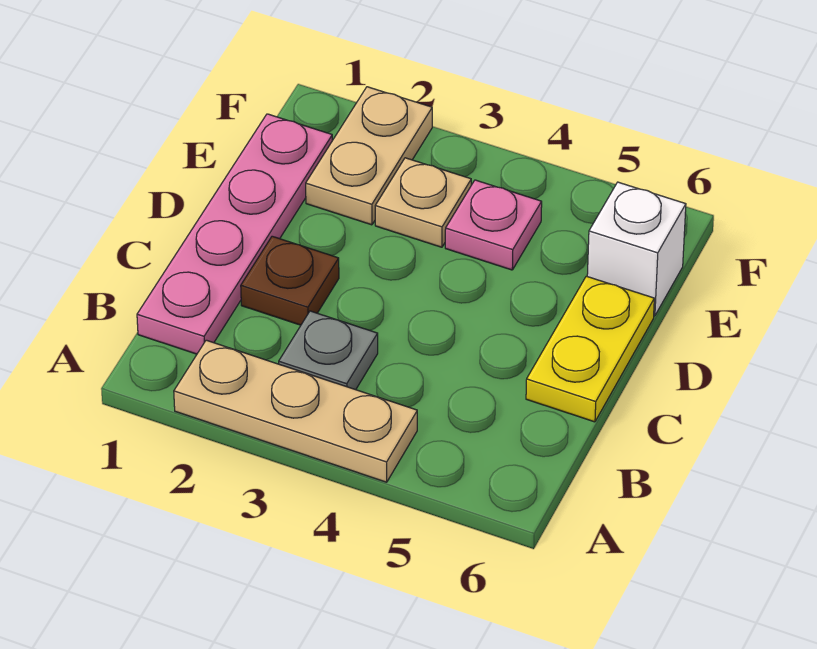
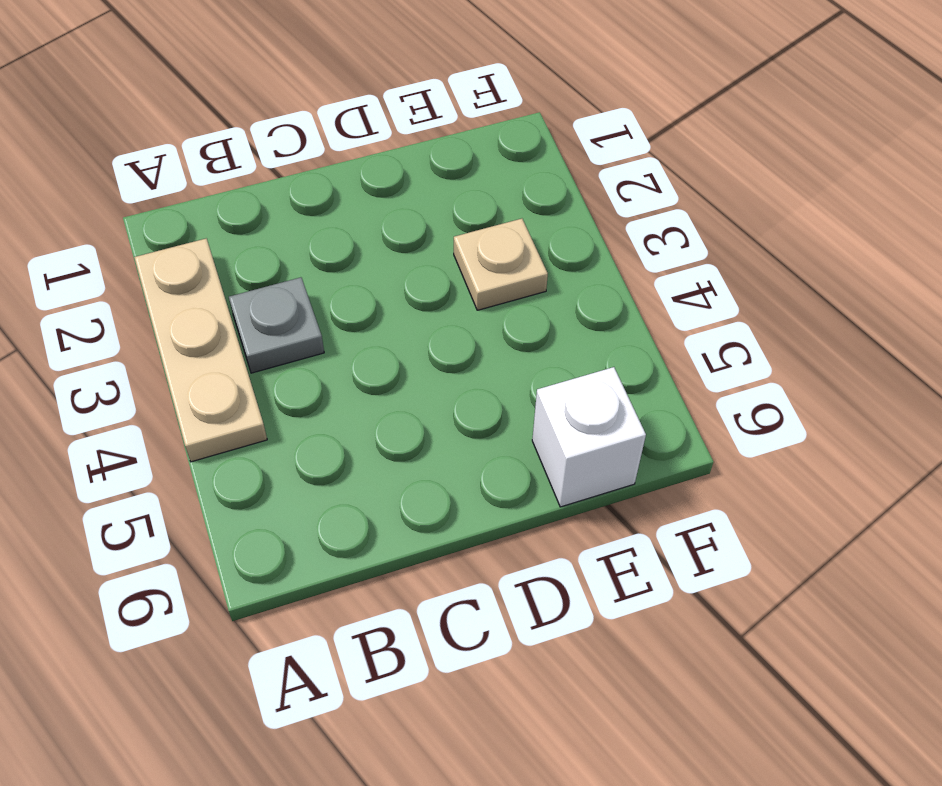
none -> pink plate B1:E1 level 1
none -> brown plate C2 level 1

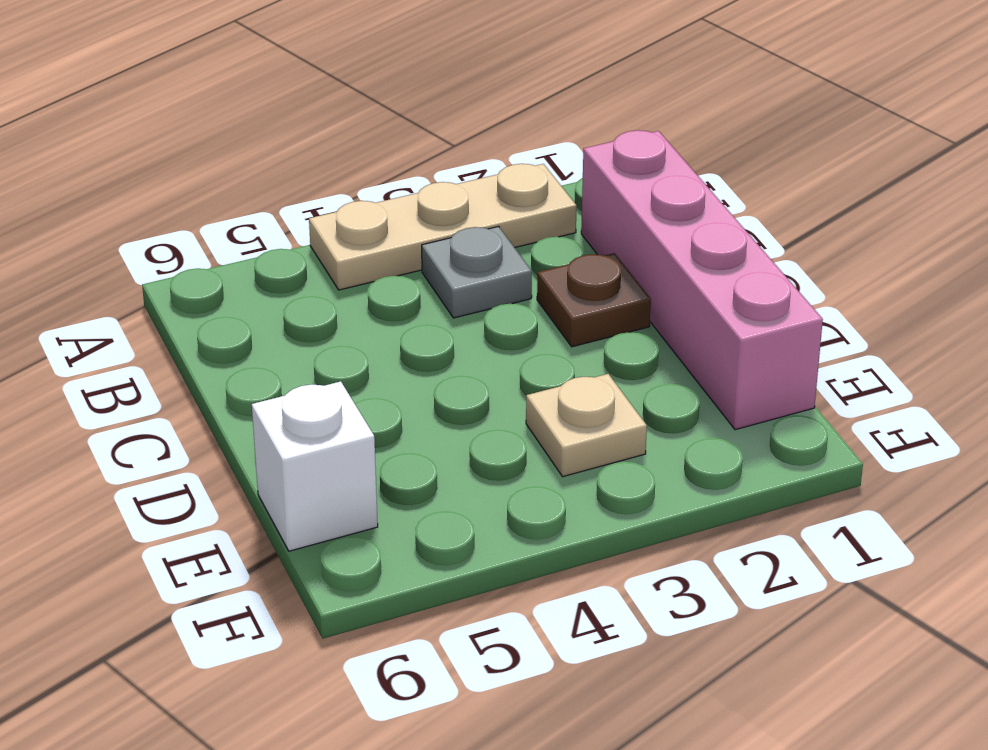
pink brick B1:E1 level 1 -> pink plate B1:E1 level 1
none -> yellow plate C6:D6 level 1
none -> tan plate E2:F2 level 1

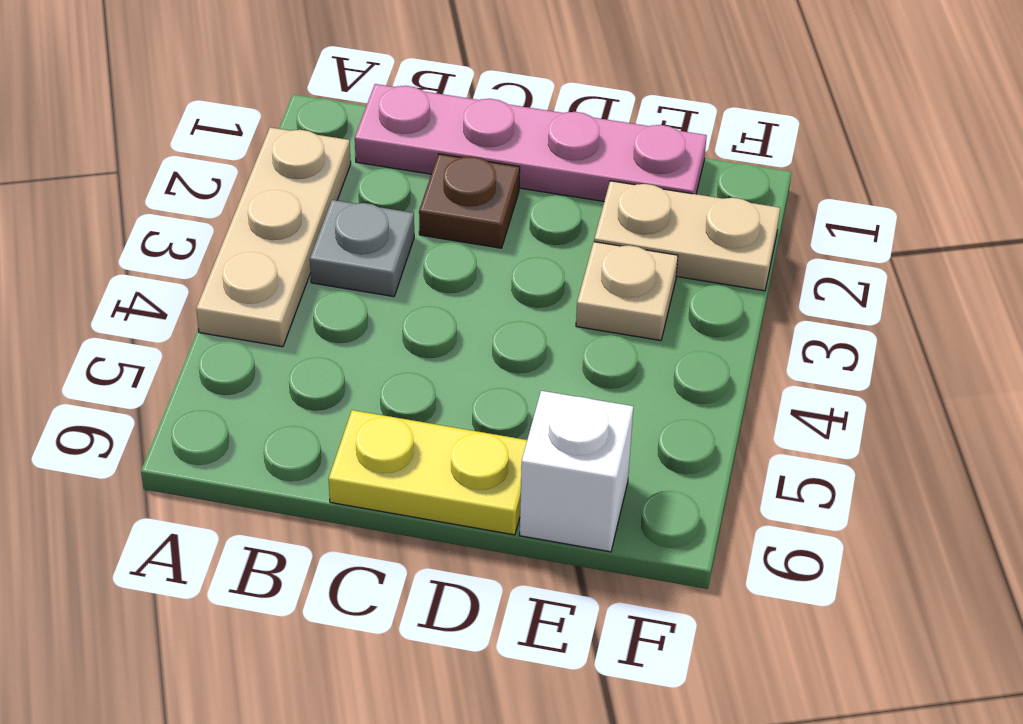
none -> pink plate E4 level 1

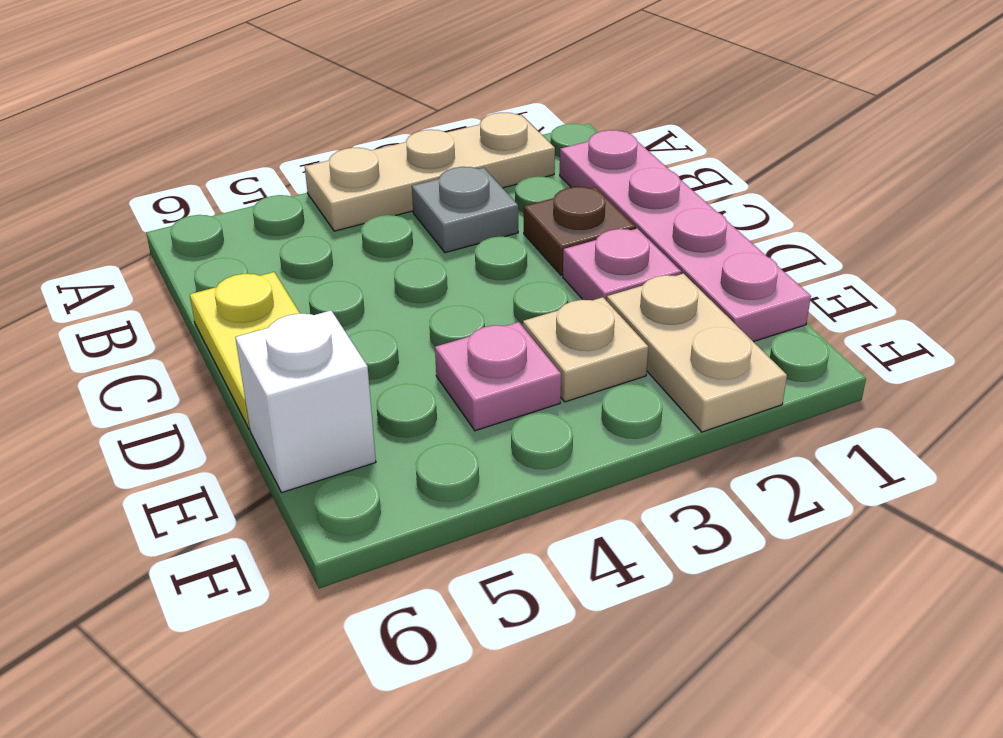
pink plate D2 level 1 -> none

